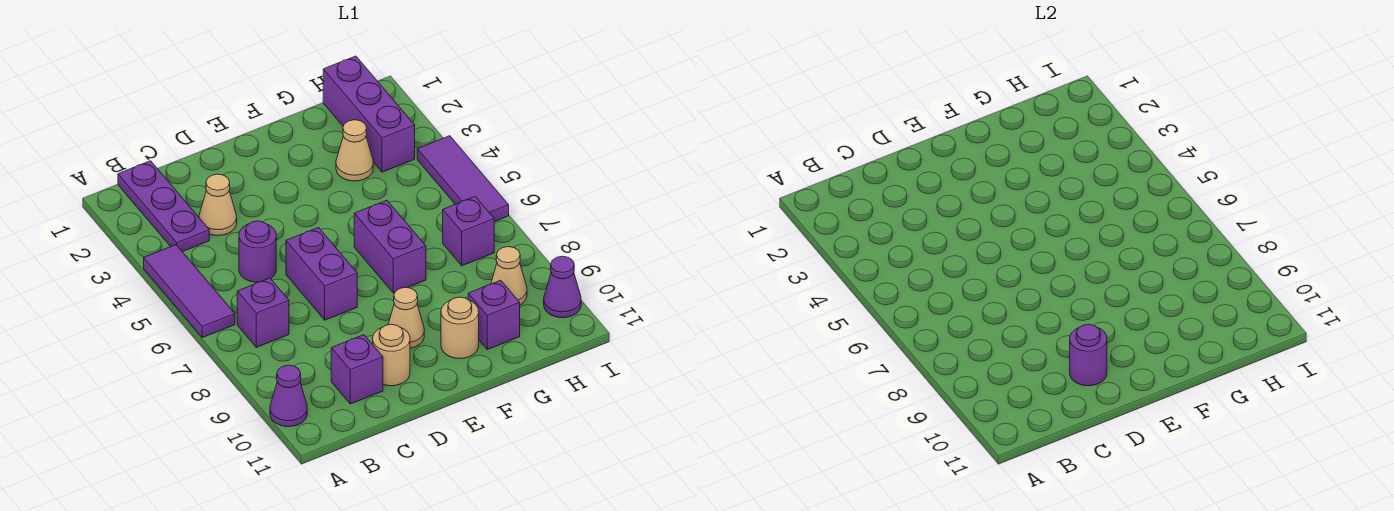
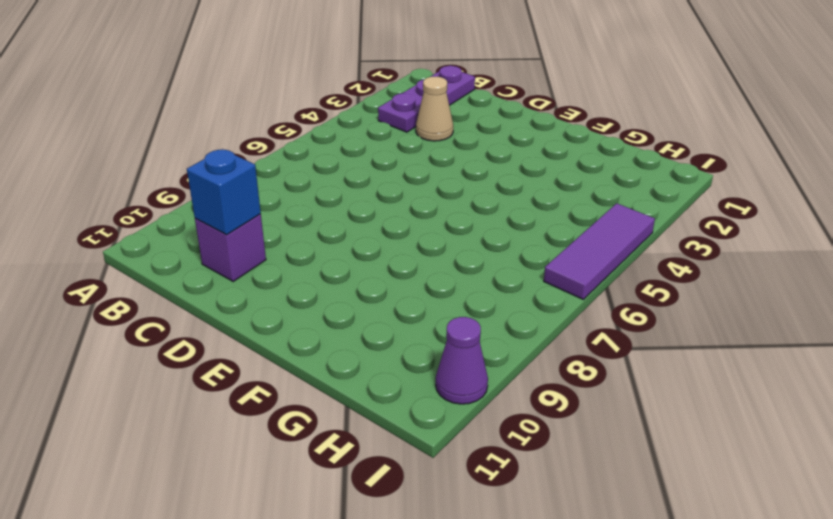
blue brick C10 level 2 -> none
none -> purple tile A4:A6 level 1
none -> purple cone A10 level 1
none -> purple brick B7 level 1

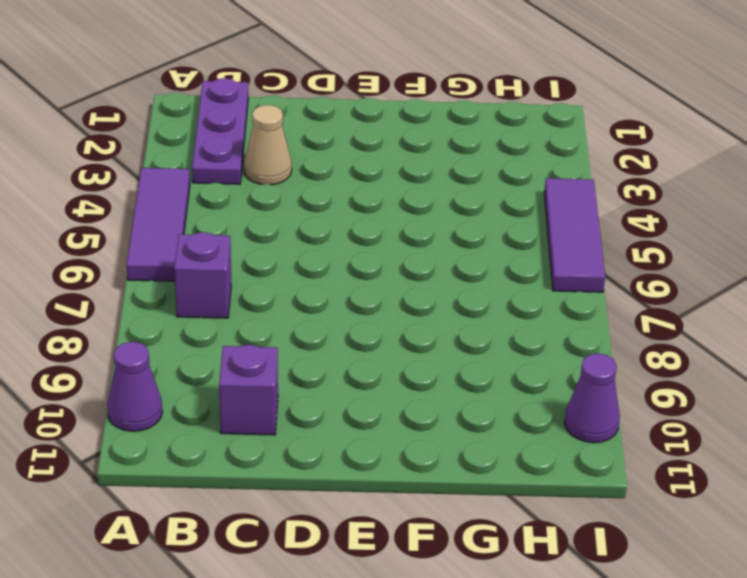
none -> purple round brick C5 level 1
none -> purple brick D6:D7 level 1
none -> tan round brick D10 level 1

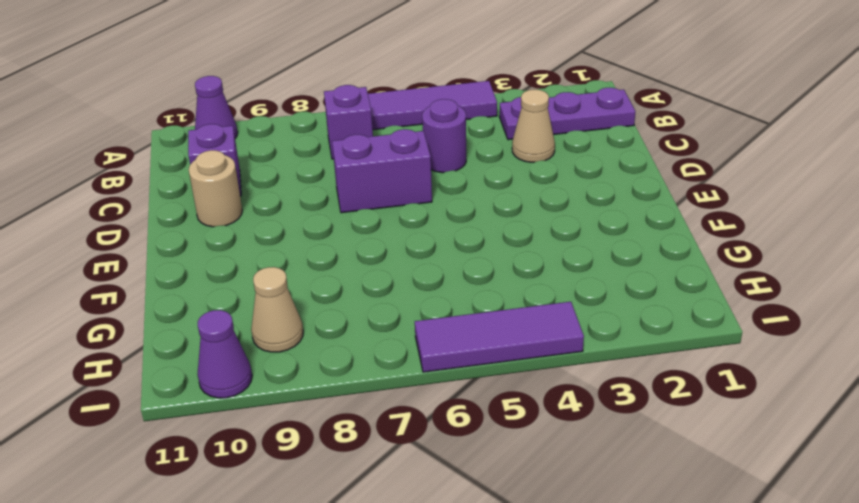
none -> tan cone E9 level 1
none -> purple brick F6:F7 level 1
none -> tan round brick F10 level 1

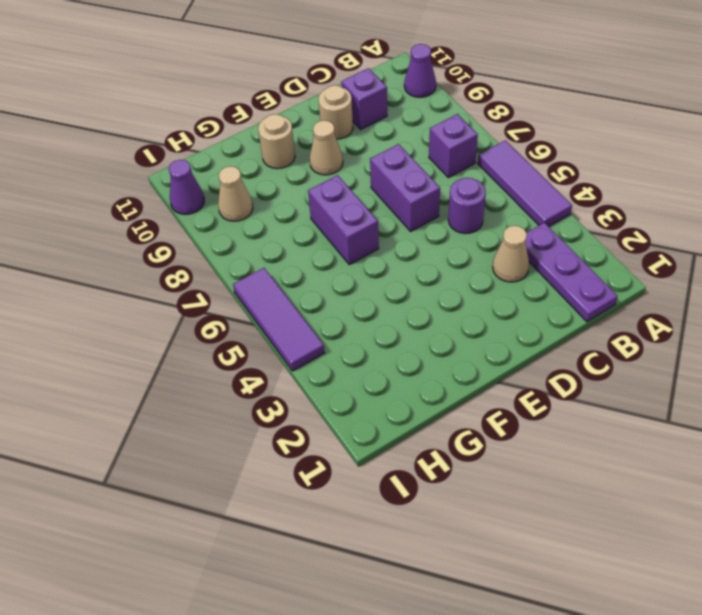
none -> tan cone G3 level 1
none -> purple brick G10 level 1
none -> purple brick H1:H3 level 1

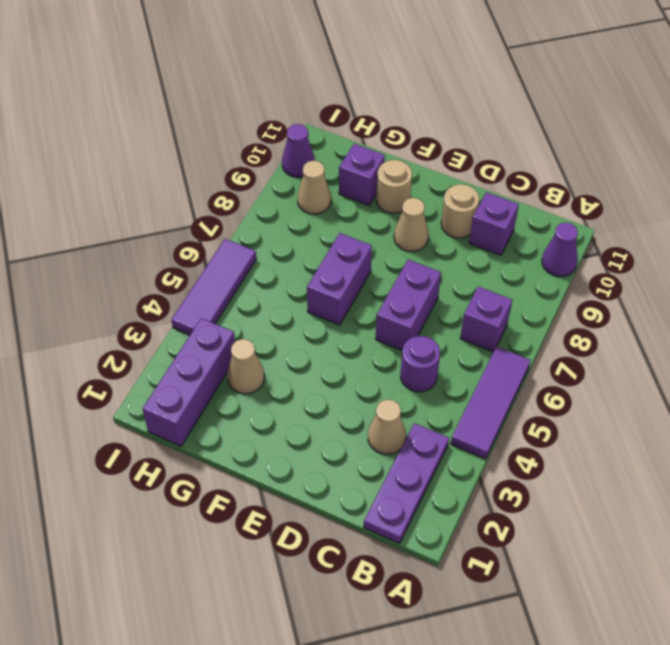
none -> purple brick H7 level 1
none -> purple round brick D10 level 2

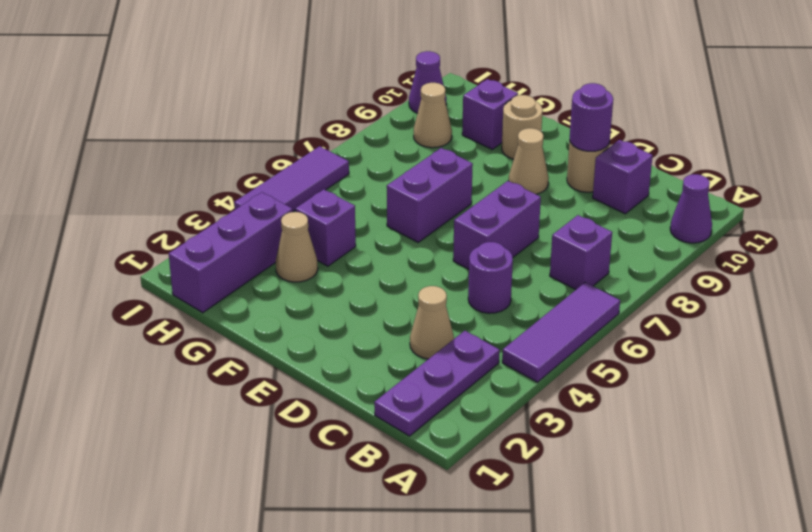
purple brick G4 level 1 -> purple brick H7 level 1

